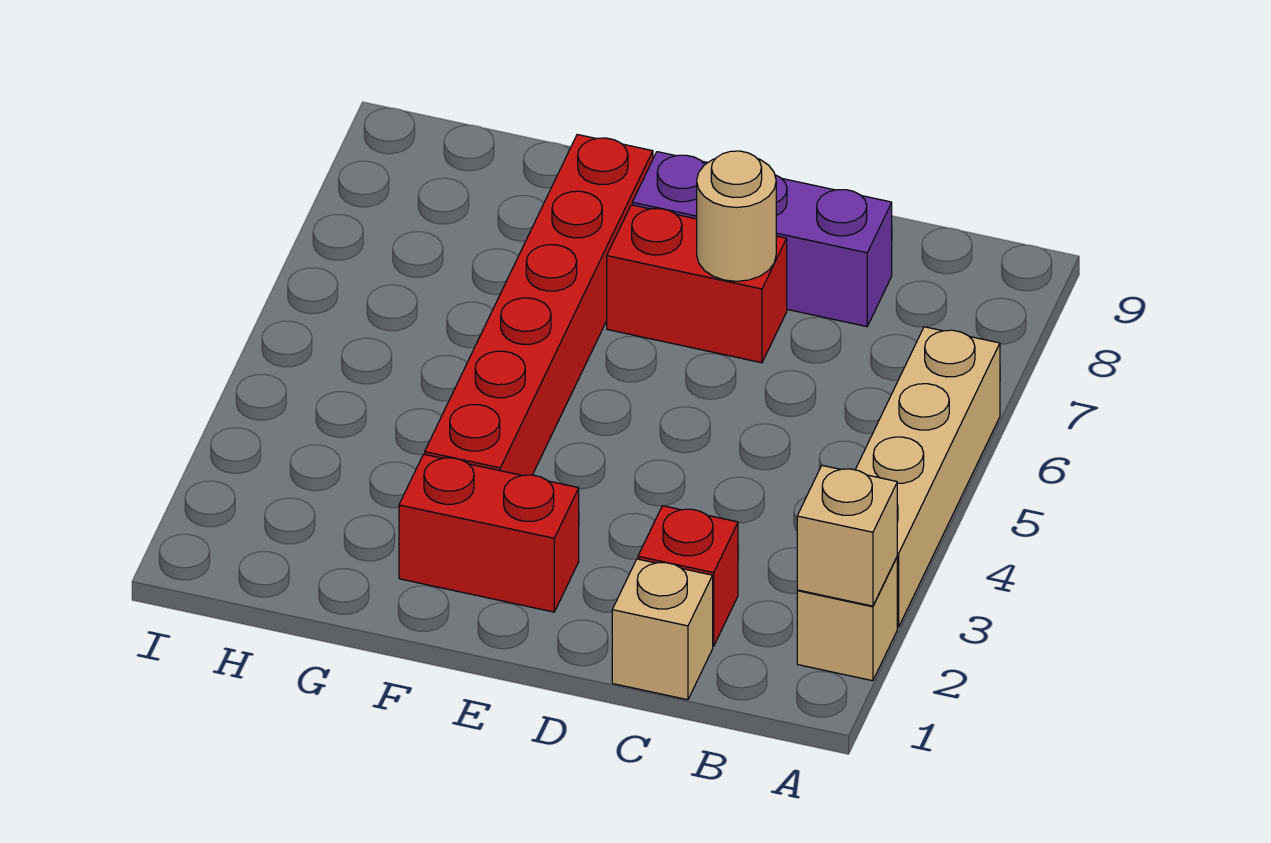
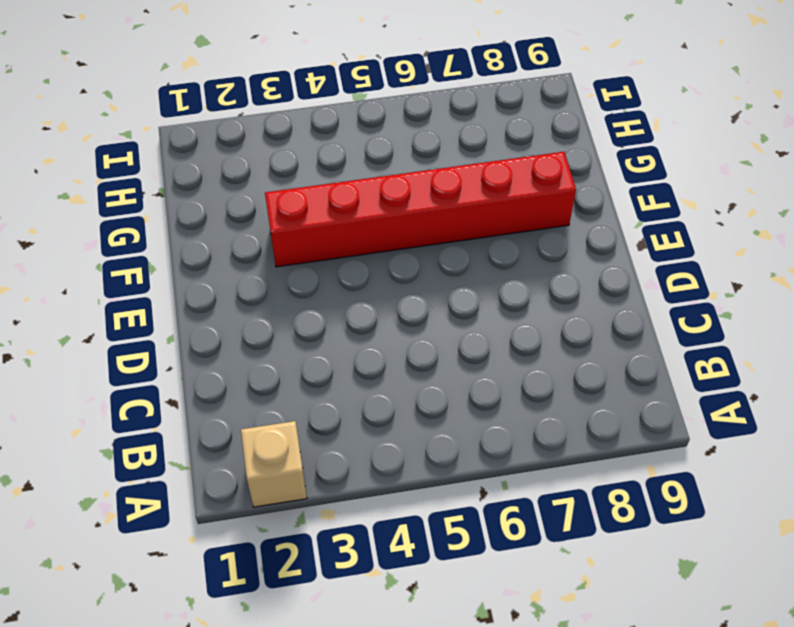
none -> tan brick A3:A6 level 1
none -> tan brick C1 level 1

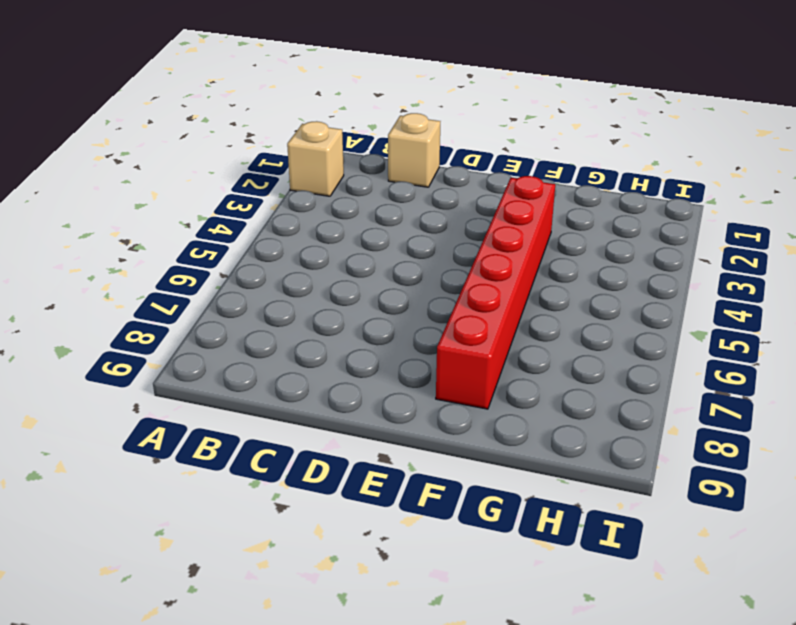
none -> tan brick A3:A6 level 1
none -> red brick C2 level 1

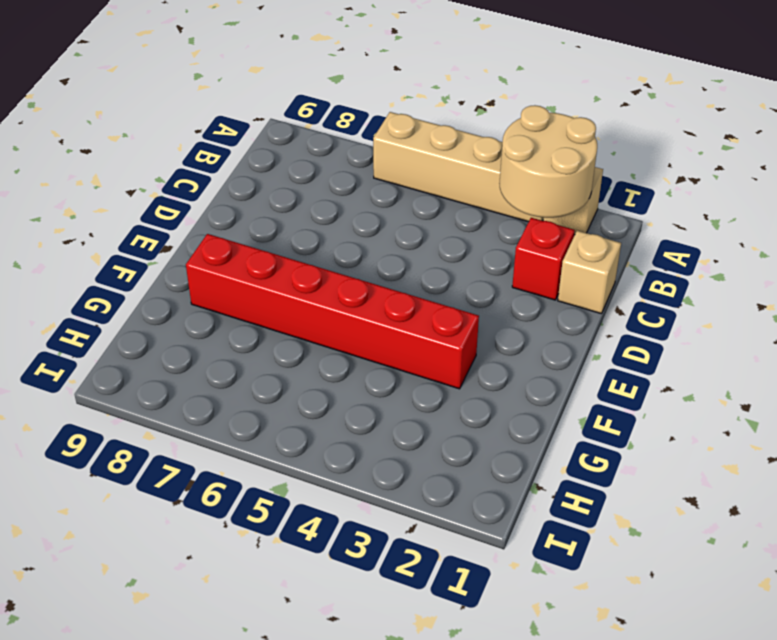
tan round brick A2:B3 level 2 -> tan brick A2 level 2
none -> purple brick C8:E8 level 1
none -> red brick D7:E7 level 1

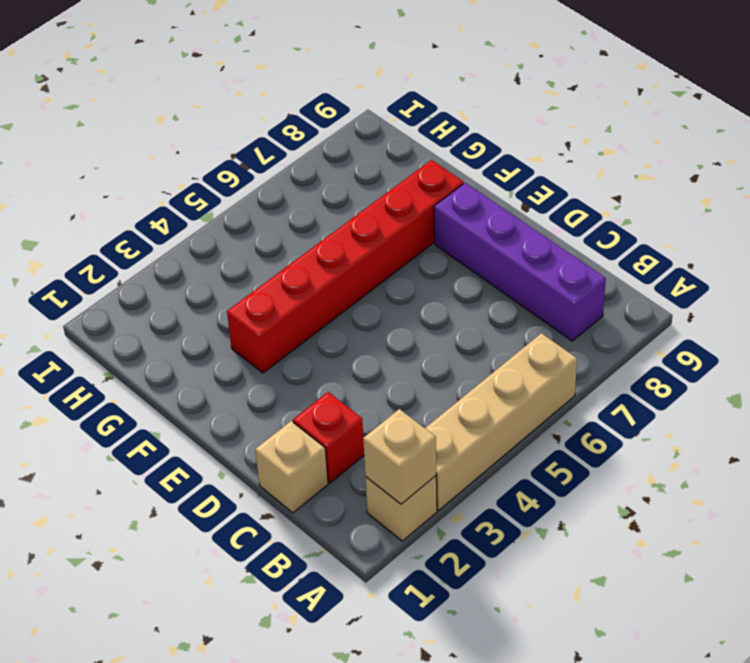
purple brick B8:E8 level 1 -> purple brick C8:E8 level 1
none -> red brick D7:E7 level 1
none -> red brick E2:F2 level 1

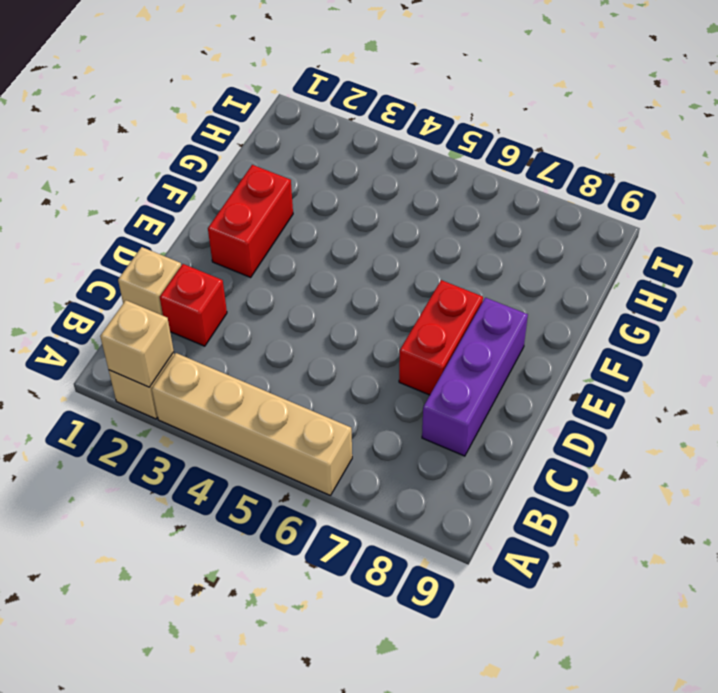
none -> red brick F3:F8 level 1
none -> tan round brick D7 level 2

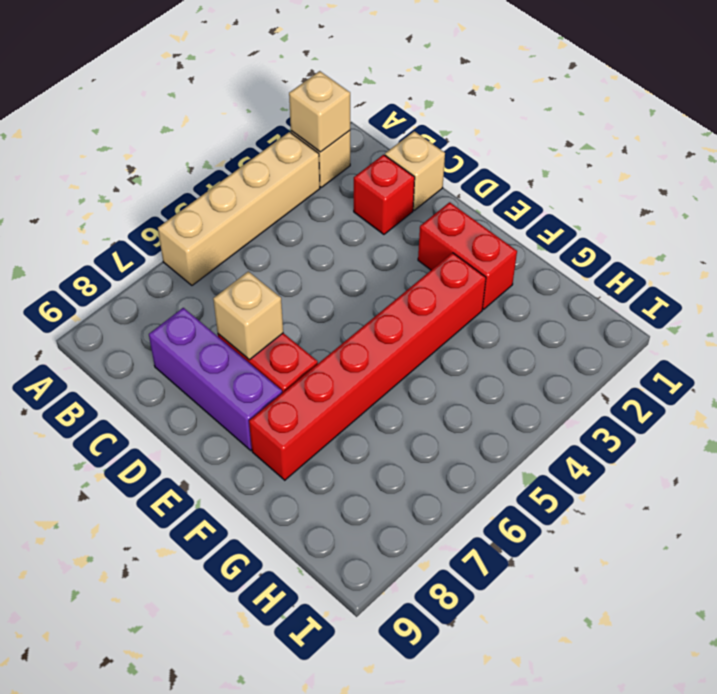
tan brick D7 level 2 -> tan round brick D7 level 2

